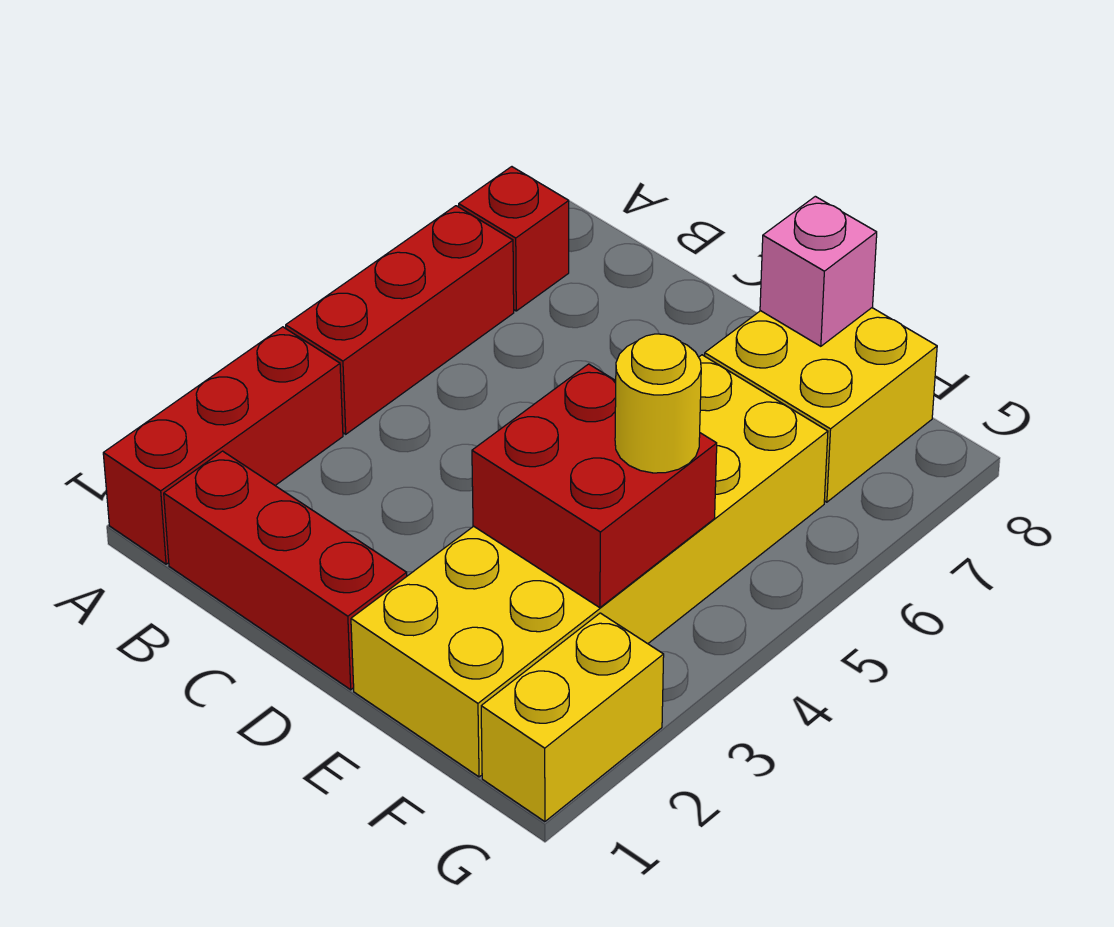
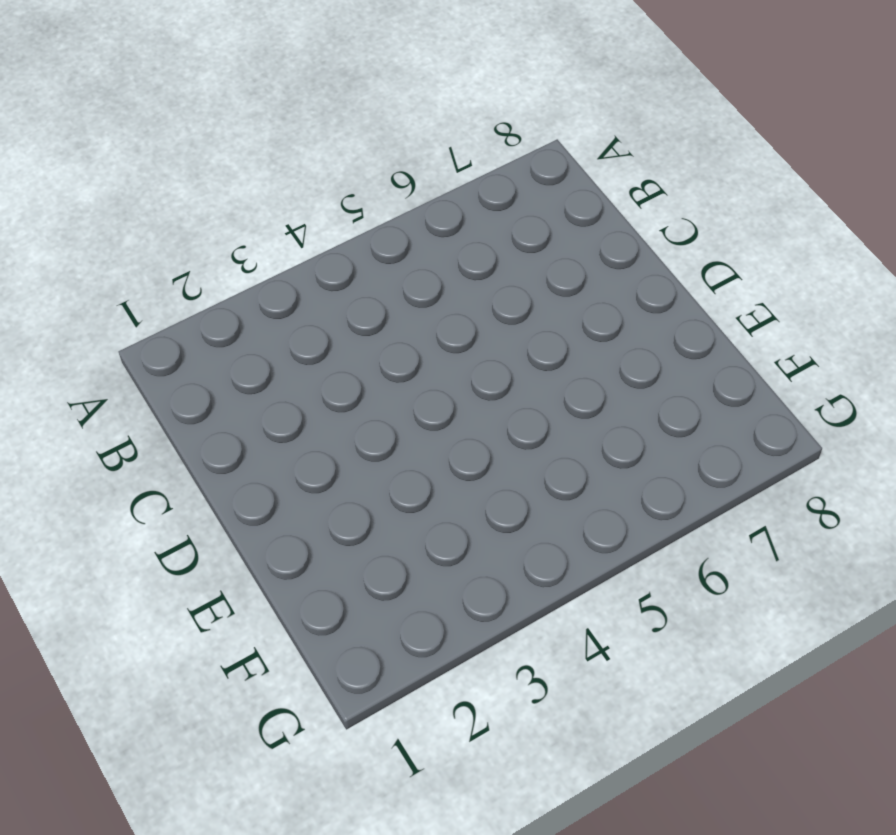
none -> red brick A1:A3 level 1
none -> red brick A4:A6 level 1

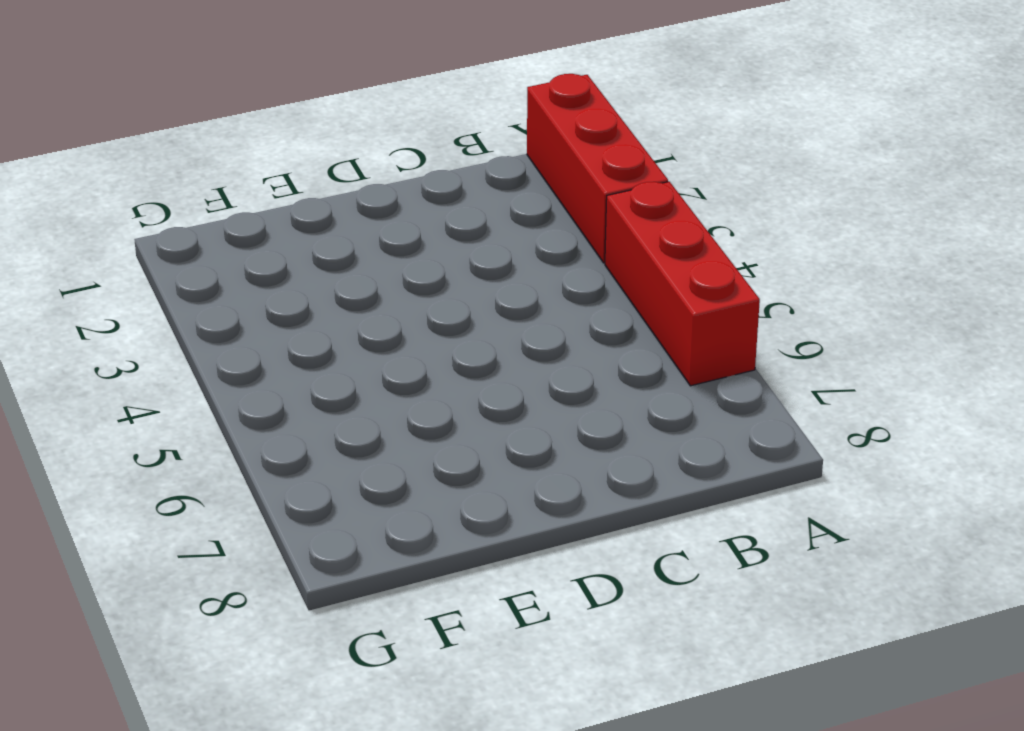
none -> red brick A7 level 1
none -> red brick B1:D1 level 1

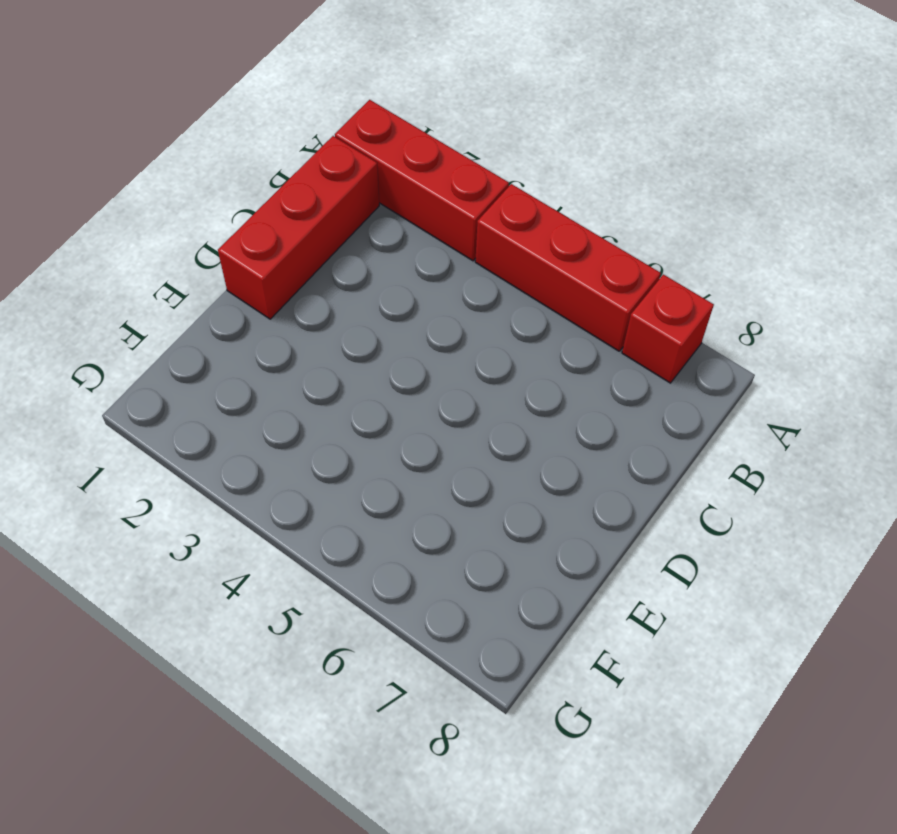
none -> yellow brick E1:F6 level 1
none -> yellow brick E7:F8 level 1

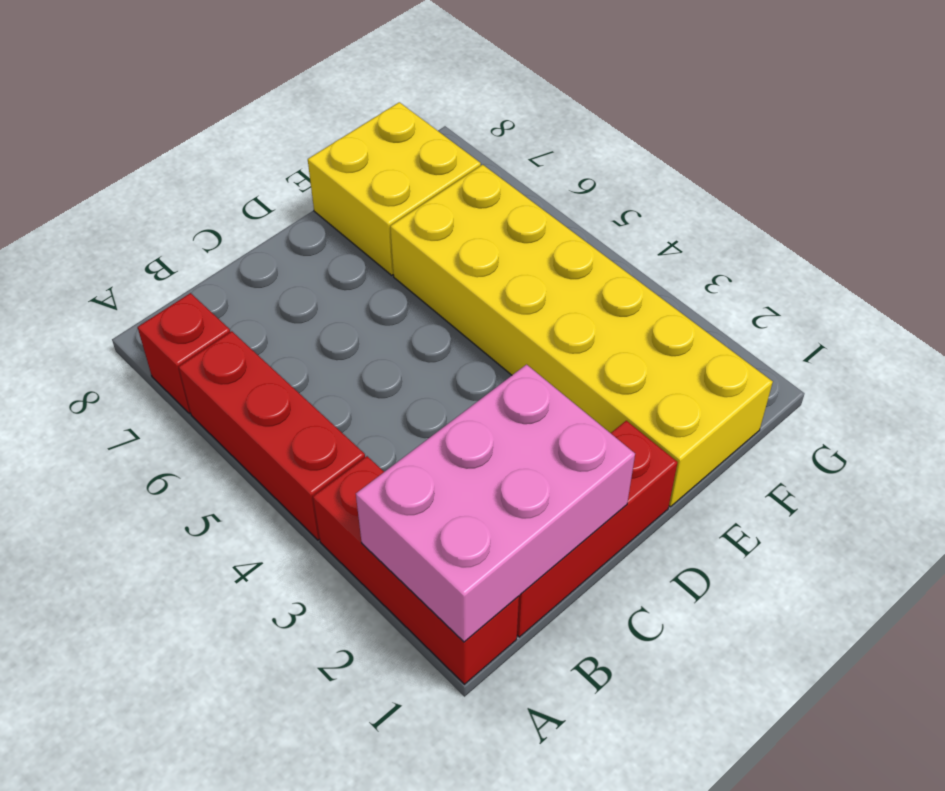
pink brick A1:C2 level 2 -> none
none -> yellow brick G1:G2 level 1
none -> red brick E3:F4 level 2

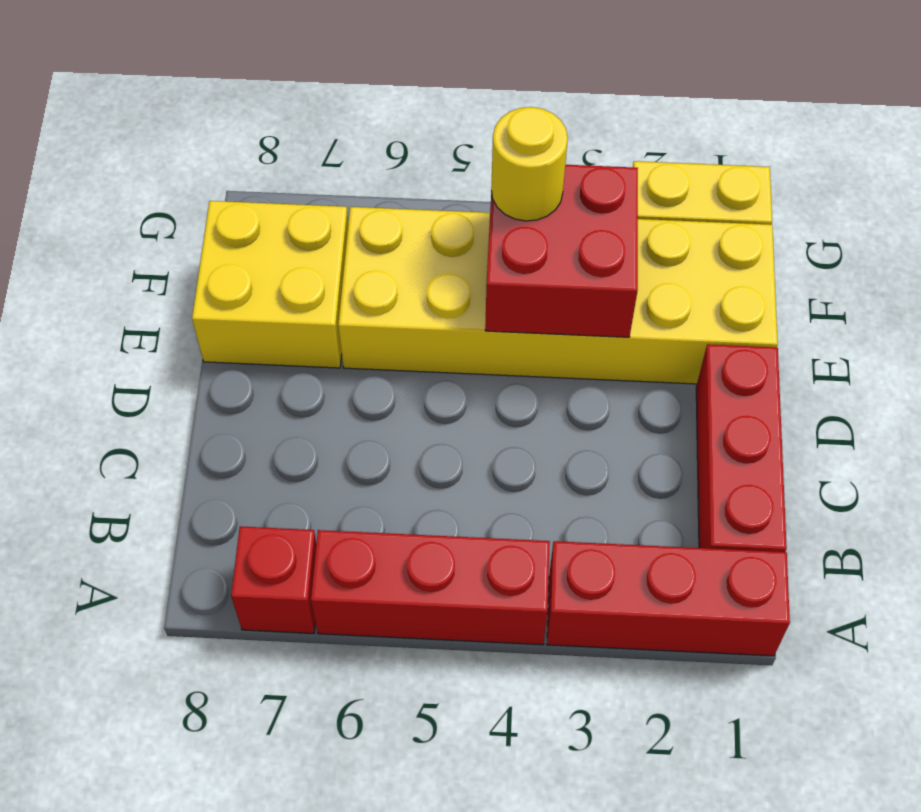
none -> pink brick E8 level 2

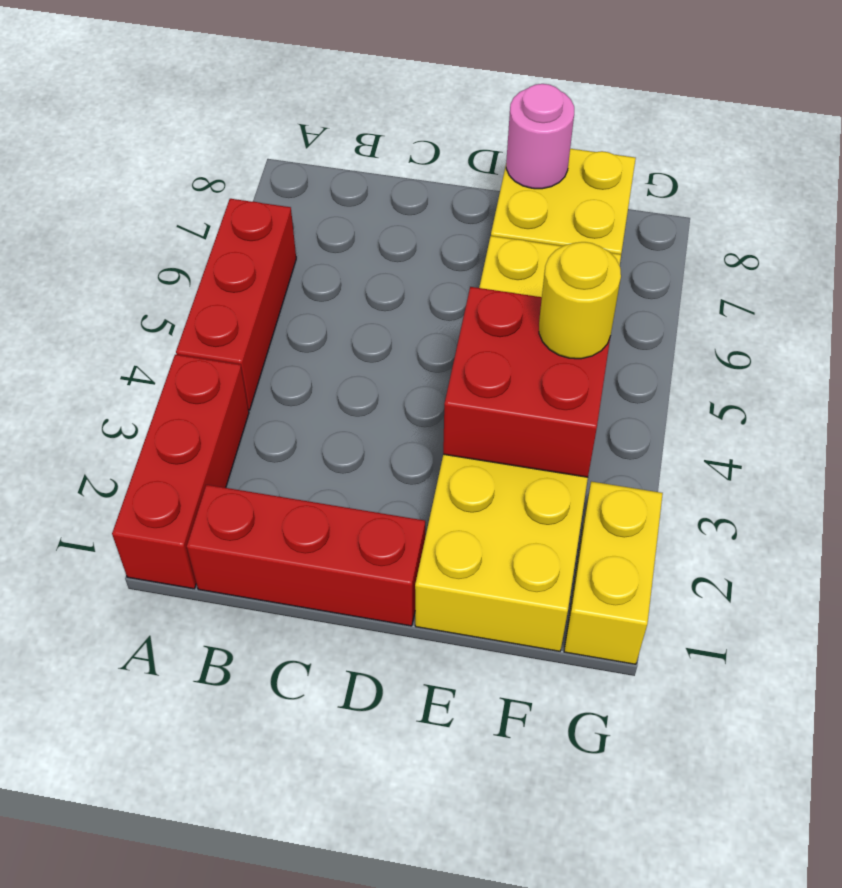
pink round brick E8 level 2 -> pink brick E8 level 2
none -> red brick A7 level 1

